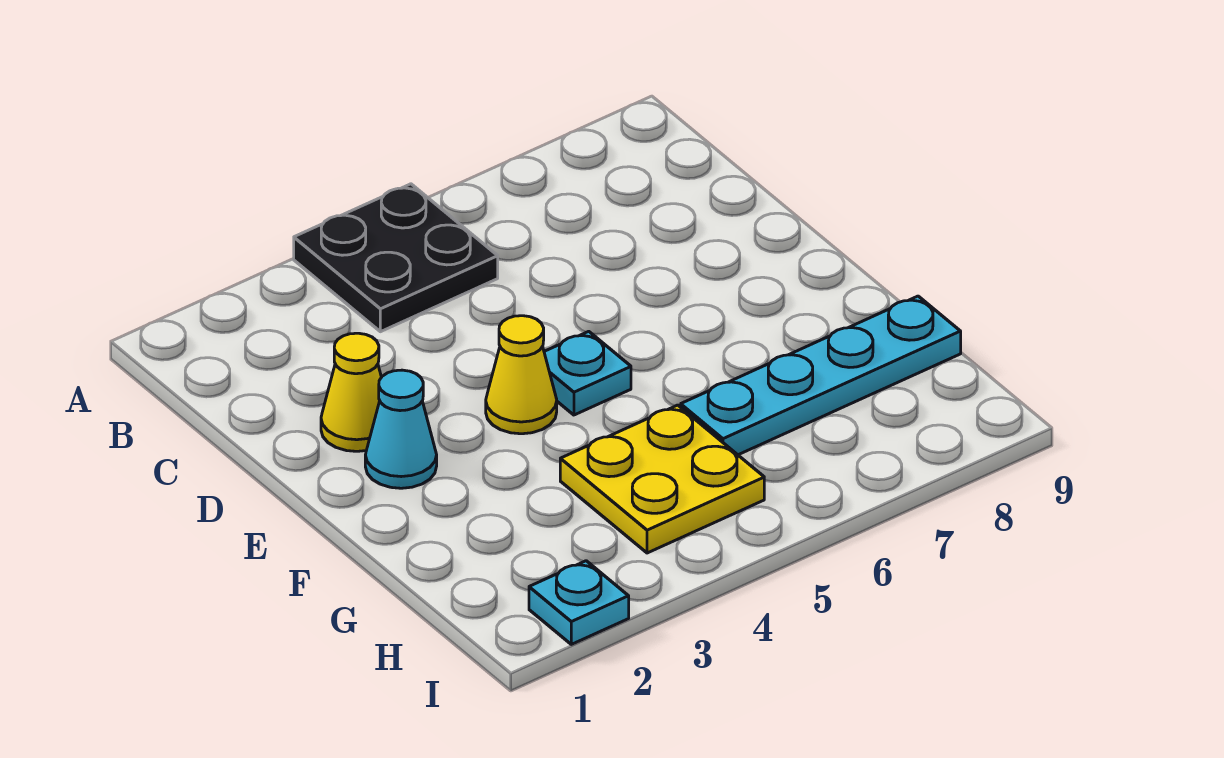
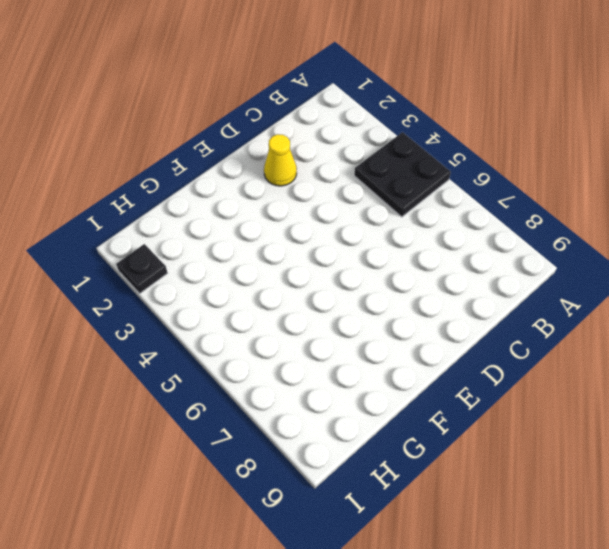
black plate I2 level 1 -> cyan plate I2 level 1
none -> cyan cone E2 level 1
none -> yellow cone E4 level 1

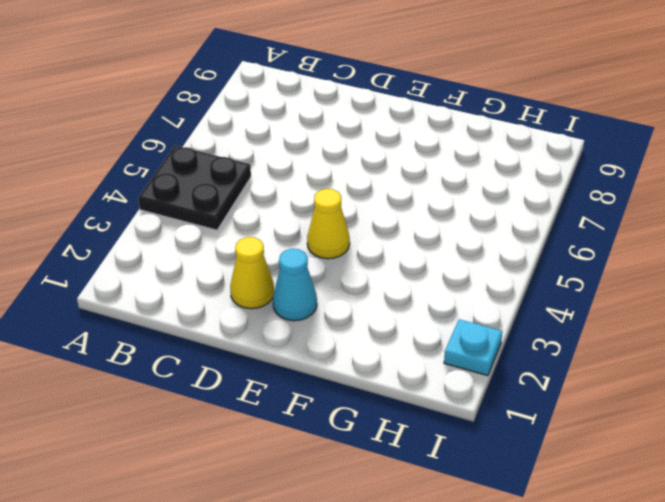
none -> cyan plate E5 level 1
none -> yellow plate G4:H5 level 1

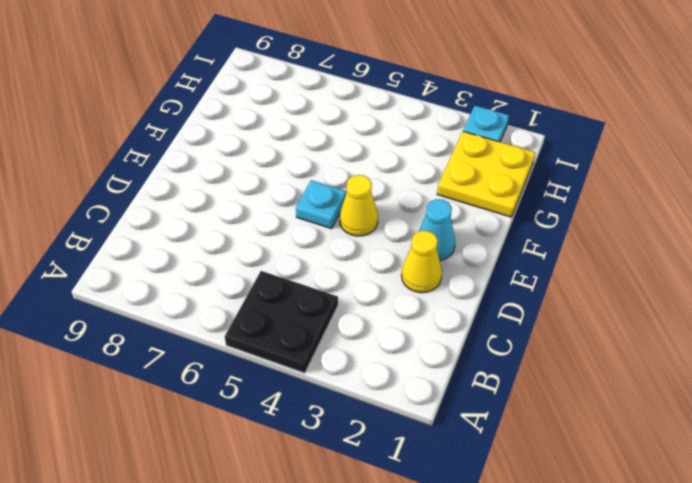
yellow plate G1:H2 level 1 -> yellow plate G4:H5 level 1
none -> cyan plate G6:G9 level 1

